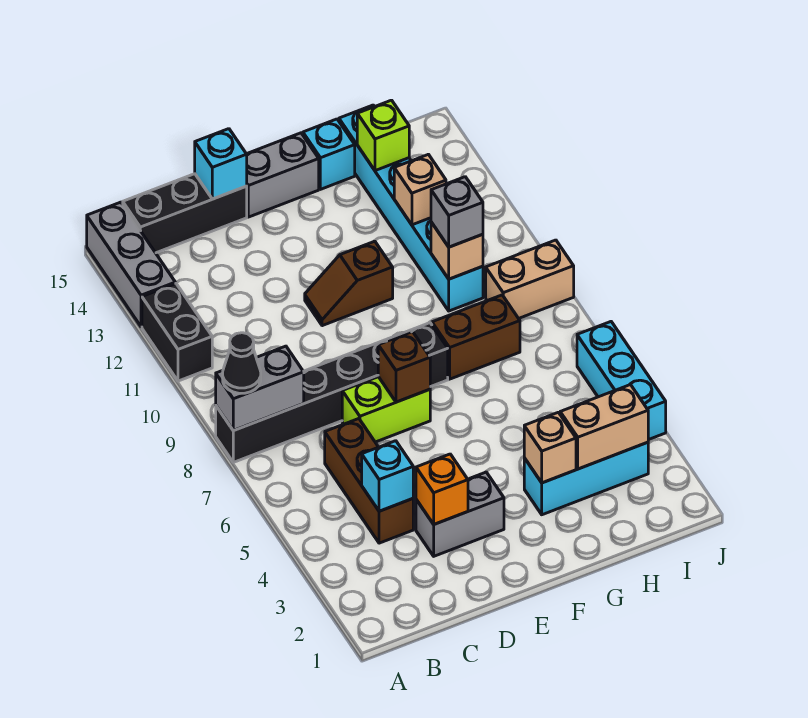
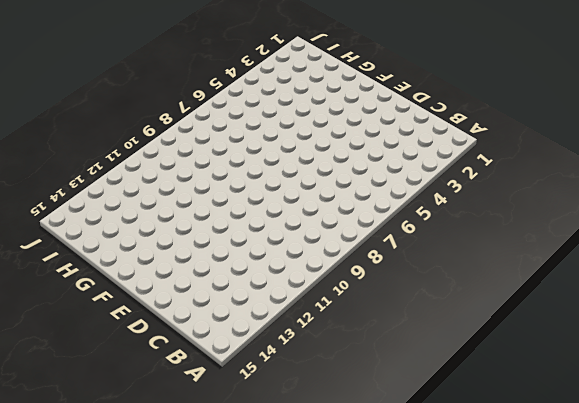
none -> black brick A8:F8 level 1
none -> black brick A11:A12 level 1
none -> grey brick A13:A15 level 1

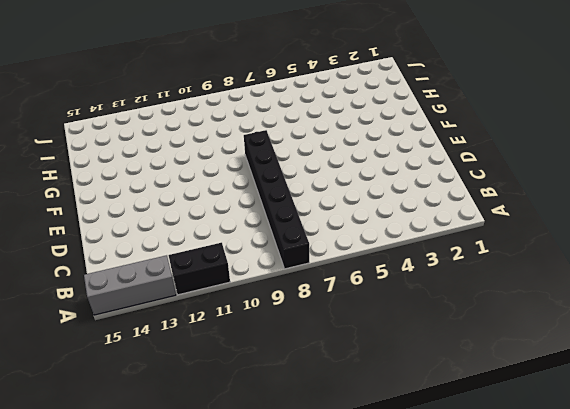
none -> black brick B15:D15 level 1
none -> brown brick C4:C6 level 1
none -> grey brick D3:E3 level 1

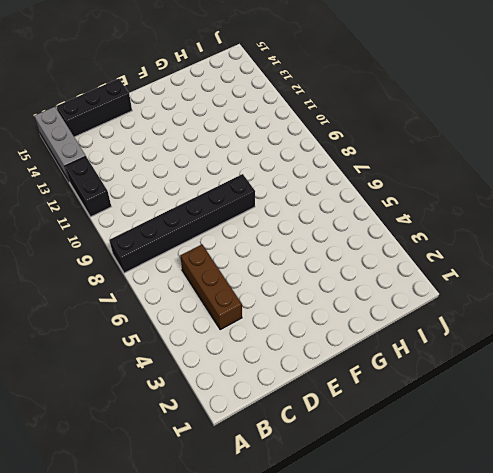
none -> grey brick D3:E3 level 1
none -> lime brick D7:E7 level 1
none -> brown slope E11:F11 level 1 top F

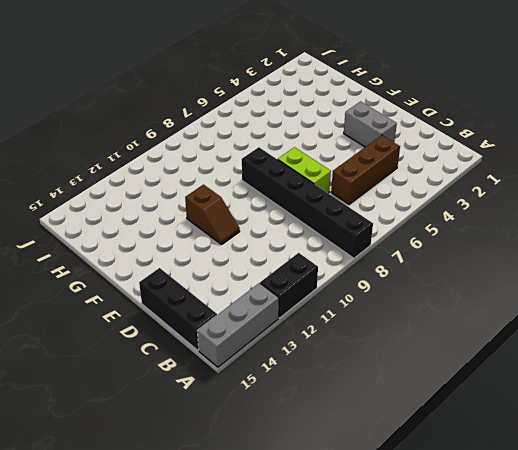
none -> grey brick E15:F15 level 1
none -> cyan brick G3:I3 level 1
none -> brown brick G8:H8 level 1

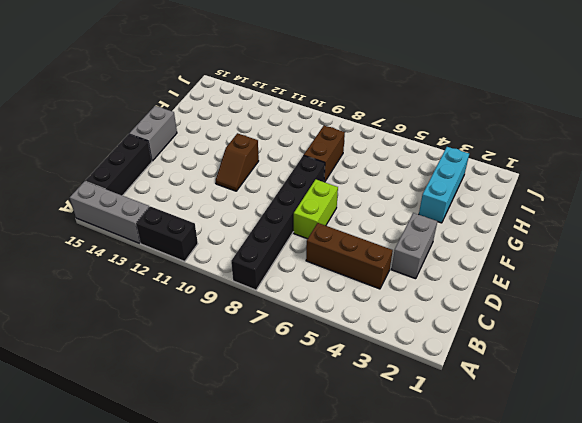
none -> cyan brick G15 level 1
none -> cyan brick H10:H15 level 1
none -> tan brick I9:J9 level 1

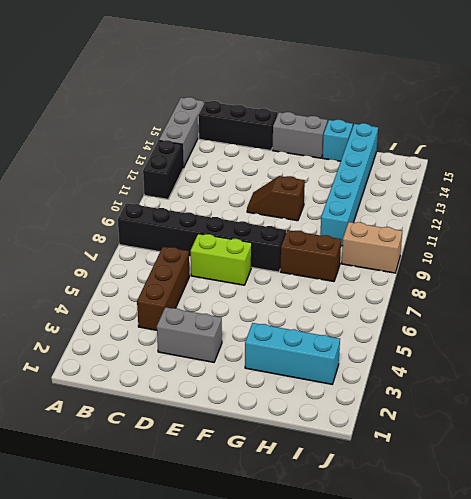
none -> cyan brick J4:J6 level 1
none -> grey brick A8:B8 level 2
none -> cyan brick C4 level 2

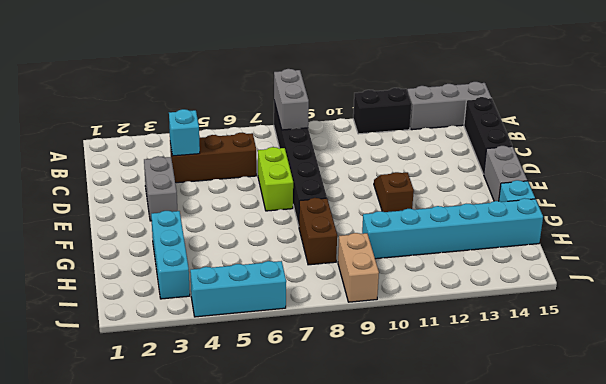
none -> orange brick D3 level 2
none -> cyan brick D15 level 2
none -> brown brick E7 level 2

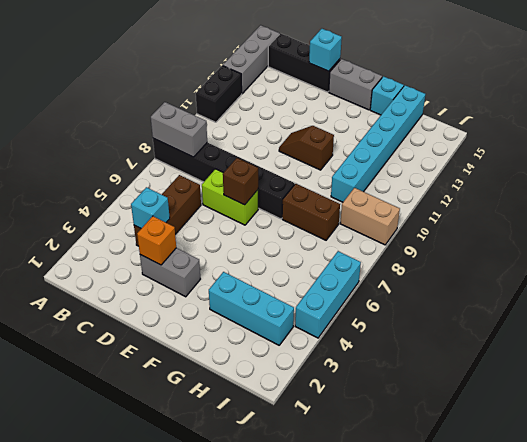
none -> tan brick G3 level 2
none -> tan brick H3:I3 level 2
none -> tan brick H10 level 2

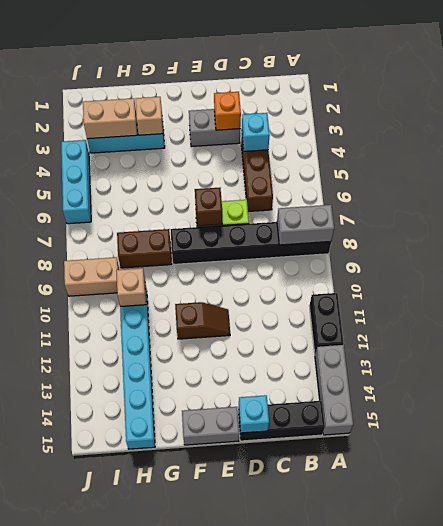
none -> cyan brick G15 level 1
none -> tan brick H12 level 2
none -> lime brick H14 level 2

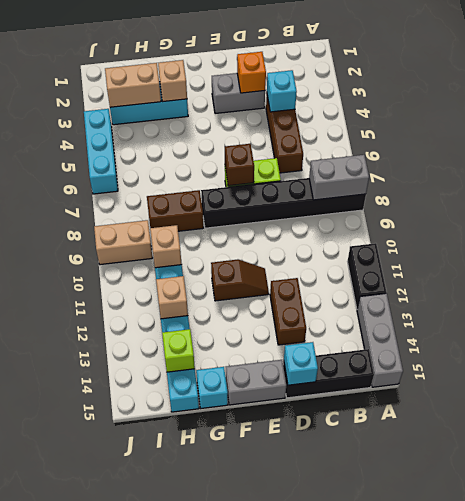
brown brick D12:D13 level 1 -> none
none -> black cone A8 level 3
none -> grey brick H10 level 3

